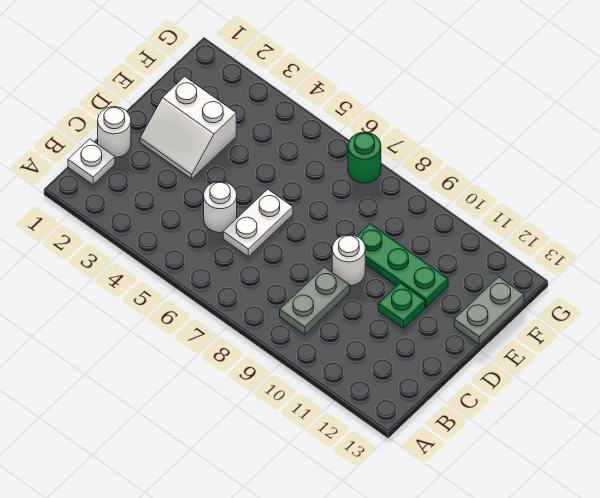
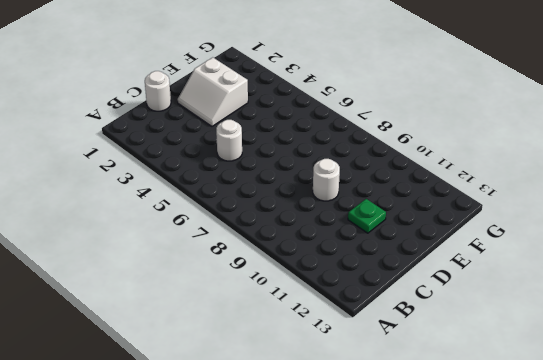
none -> white plate B1 level 1
none -> grey plate B9:C9 level 1

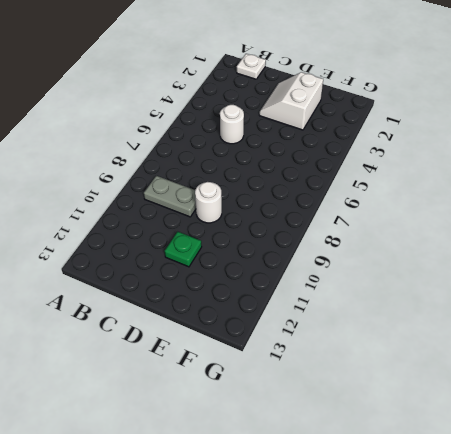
none -> white round brick C1 level 1
none -> white plate C6:D6 level 1

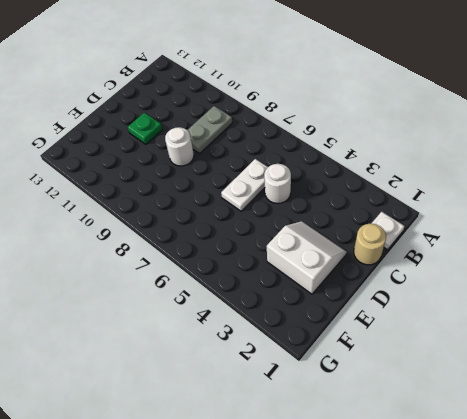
tan round brick C1 level 1 -> white round brick C1 level 1
none -> green plate E9:E11 level 1
none -> grey plate E13:F13 level 1

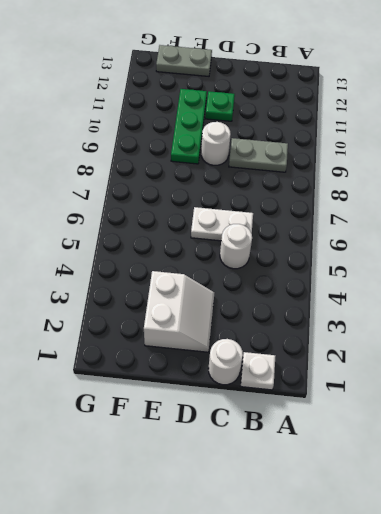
none -> green round brick G7 level 1

